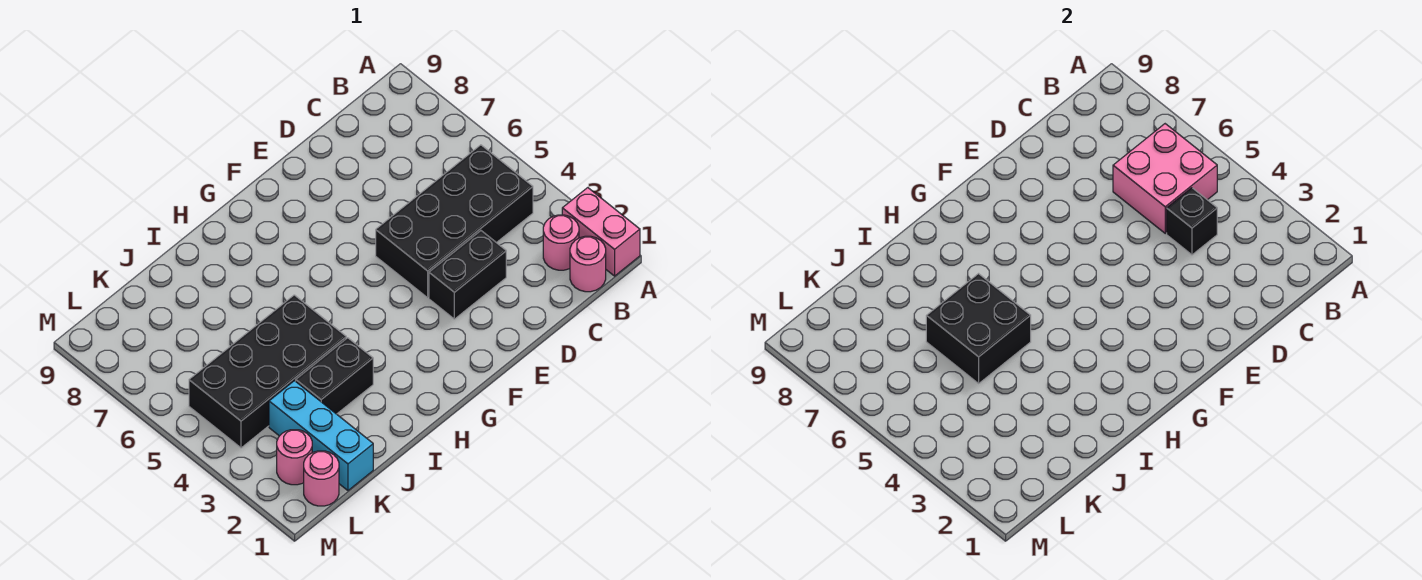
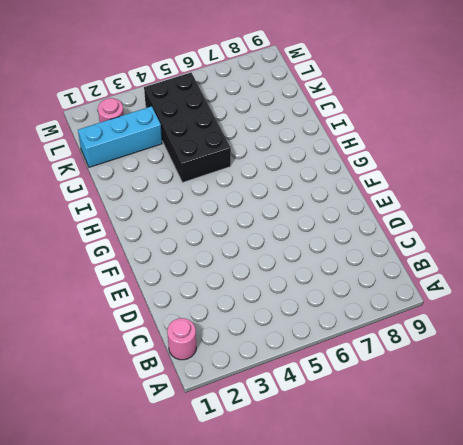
none -> pink brick A1:A2 level 1
none -> pink round brick B2 level 1
none -> black brick B4:E5 level 1

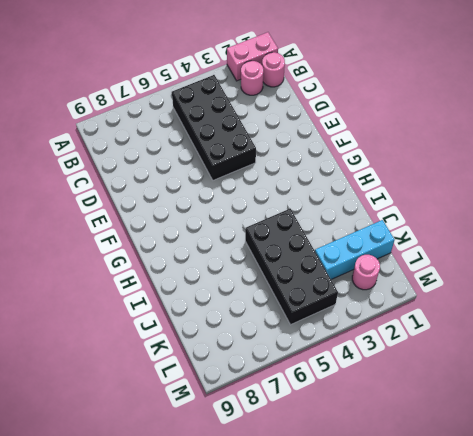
none -> black brick D3:E3 level 1
none -> black brick I3:J3 level 1
none -> pink round brick L1 level 1

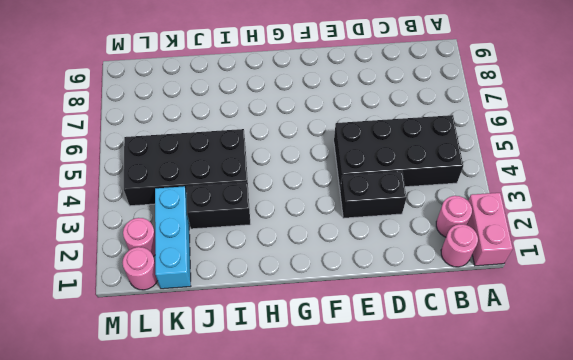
none -> pink brick B5:C6 level 2
none -> black brick C4 level 2
none -> black brick I5:J6 level 2

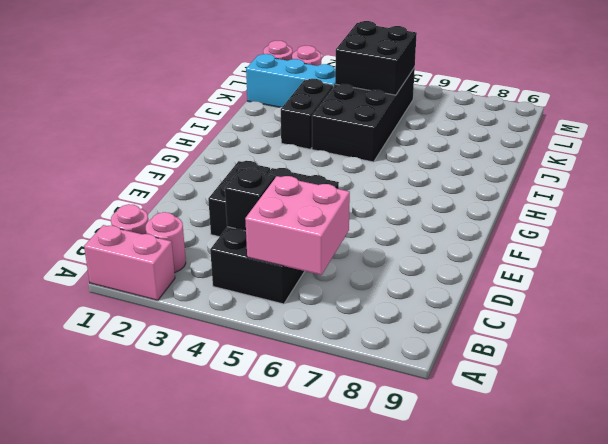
black brick K4:L5 level 2 -> black brick I5:J6 level 2

